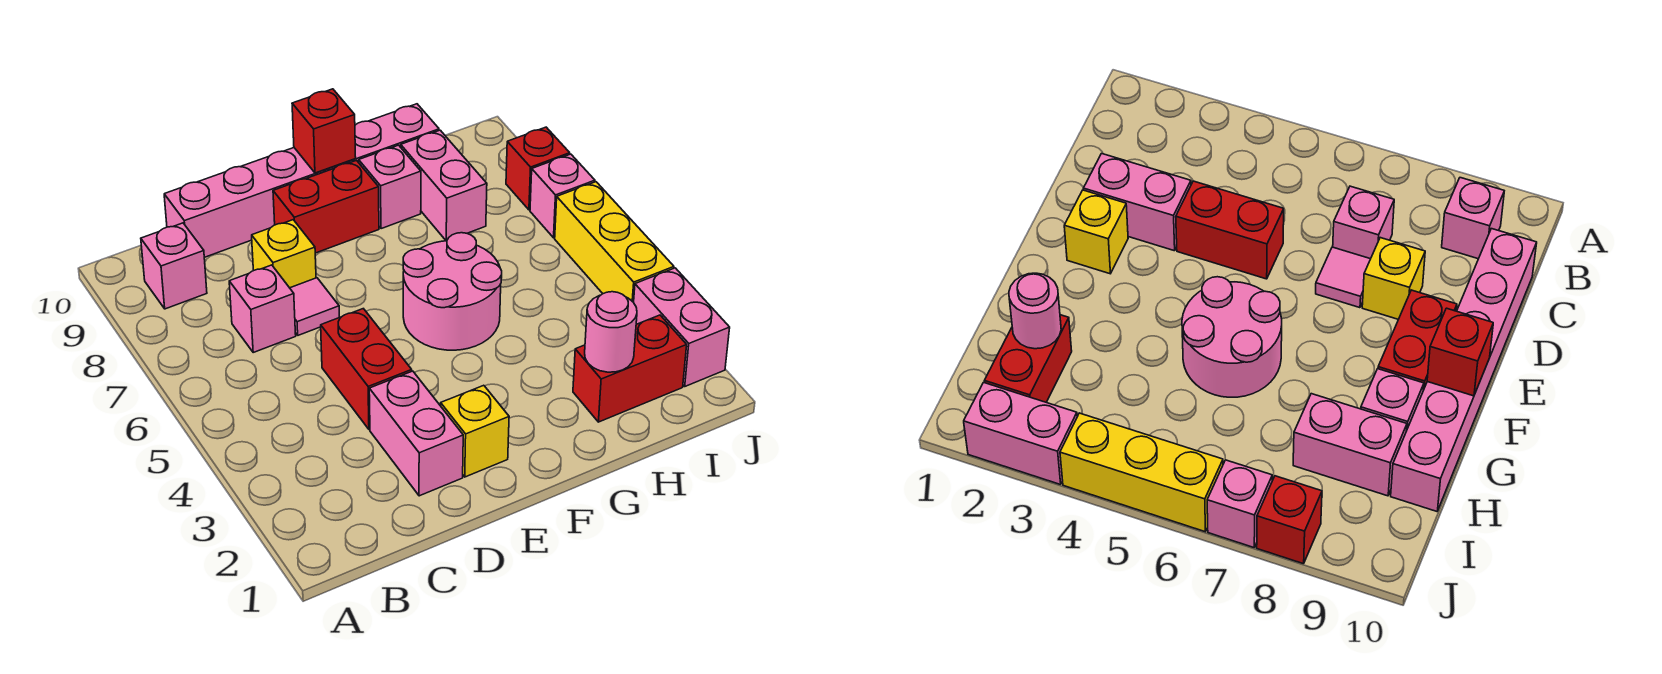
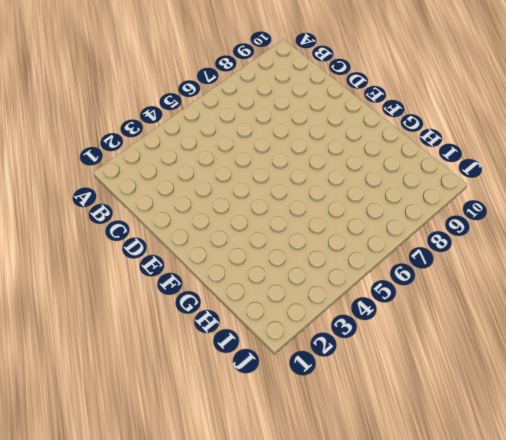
none -> pink brick B9 level 1
none -> pink brick C7 level 1
none -> pink brick C10:H10 level 1

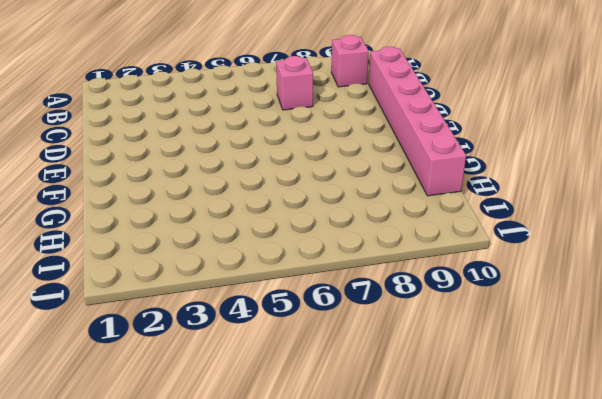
none -> pink brick D2:D3 level 1
none -> red brick D4:D5 level 1
none -> pink tile D7 level 1

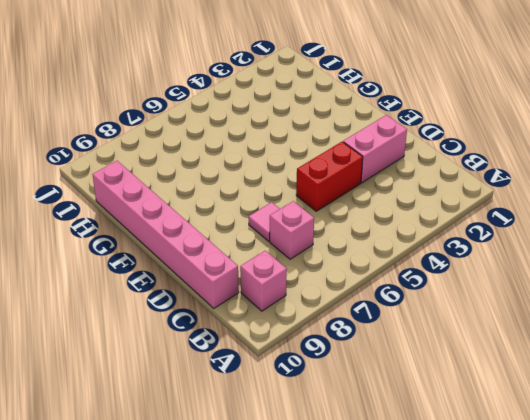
none -> yellow brick D8 level 1
none -> yellow brick E2 level 1
none -> red brick E9:F9 level 1

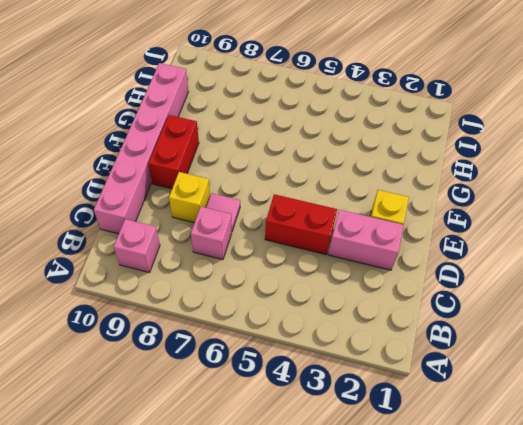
none -> pink round brick F5:G6 level 1
none -> pink brick G9 level 1
none -> red brick H2:I2 level 1

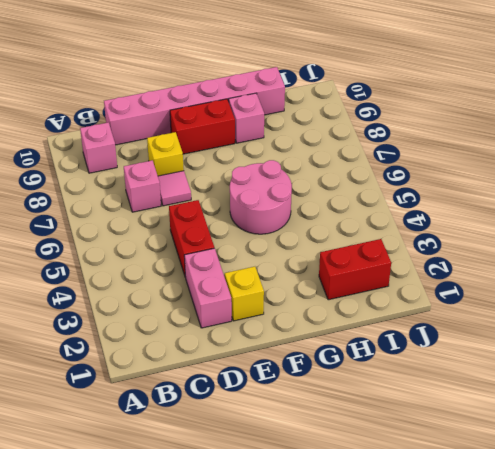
none -> pink brick H8:H9 level 1
none -> pink brick J2:J3 level 1
none -> yellow brick J4:J6 level 1

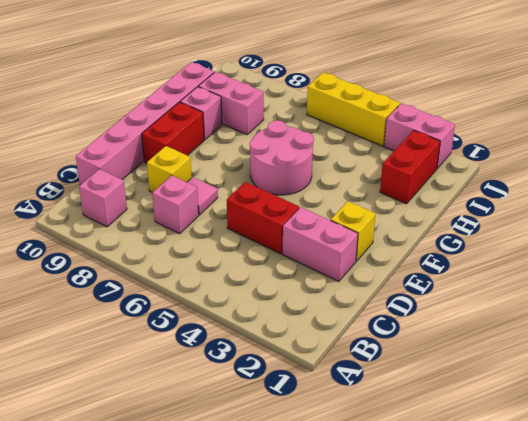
none -> pink brick J7 level 1
none -> red brick J8 level 1
none -> red brick F10 level 2

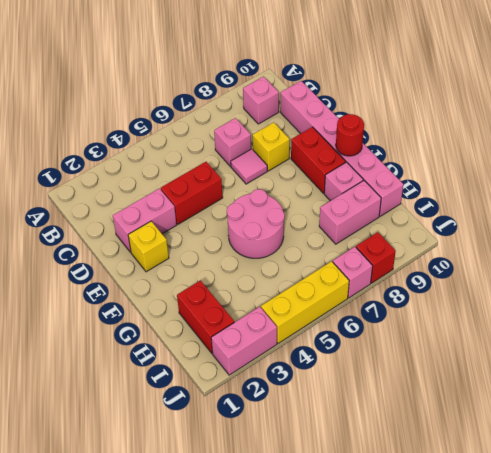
red round brick F10 level 2 -> red brick F10 level 2
none -> pink round brick H2 level 2

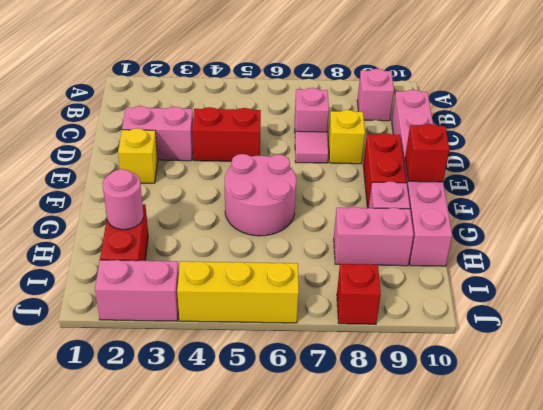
none -> pink brick J7 level 1

